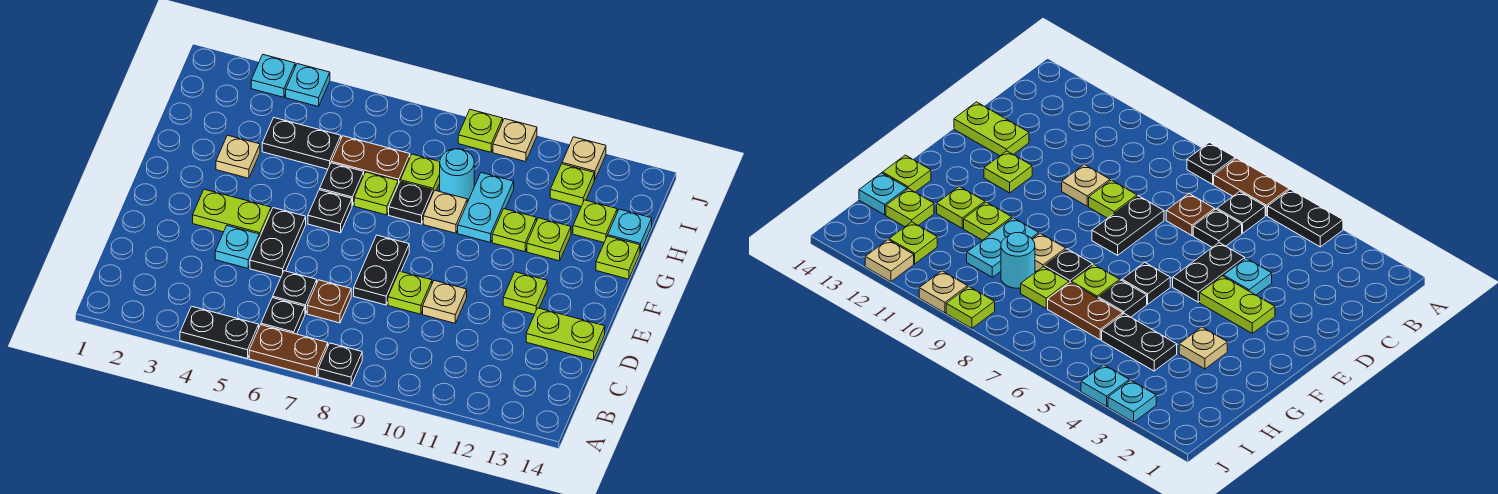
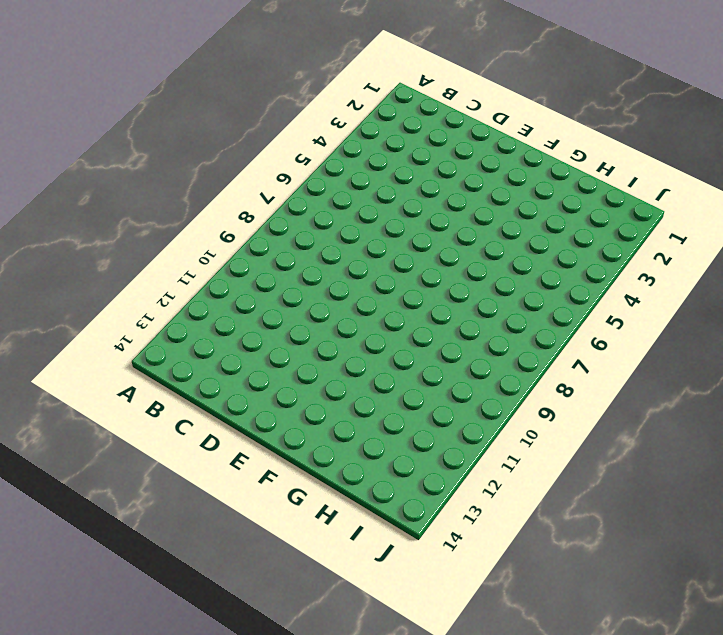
none -> black plate A4:A5 level 1
none -> brown plate A6:A7 level 1
none -> black plate A8 level 1
none -> black plate B6 level 1

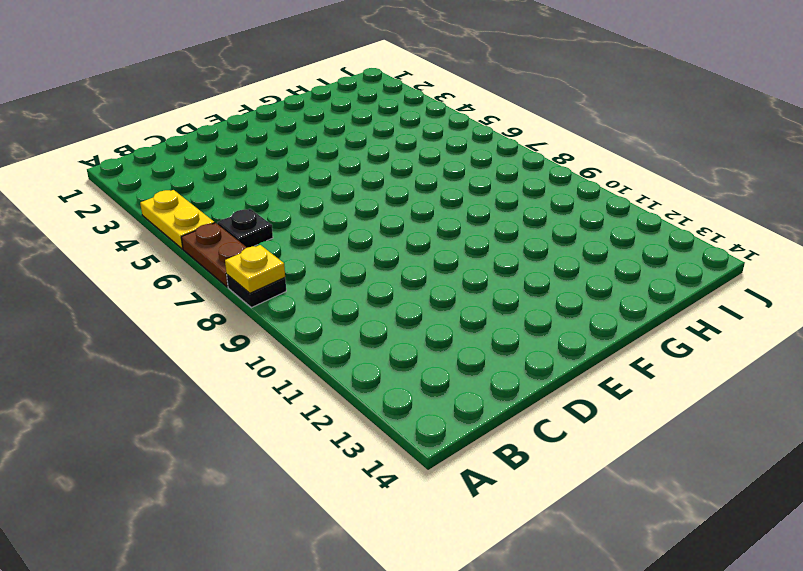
yellow plate A4:A5 level 1 -> black plate A4:A5 level 1
yellow plate A8 level 2 -> none
none -> black plate C6 level 1
none -> brown plate C7 level 1
none -> cyan plate D4 level 1
none -> black plate D5:E5 level 1

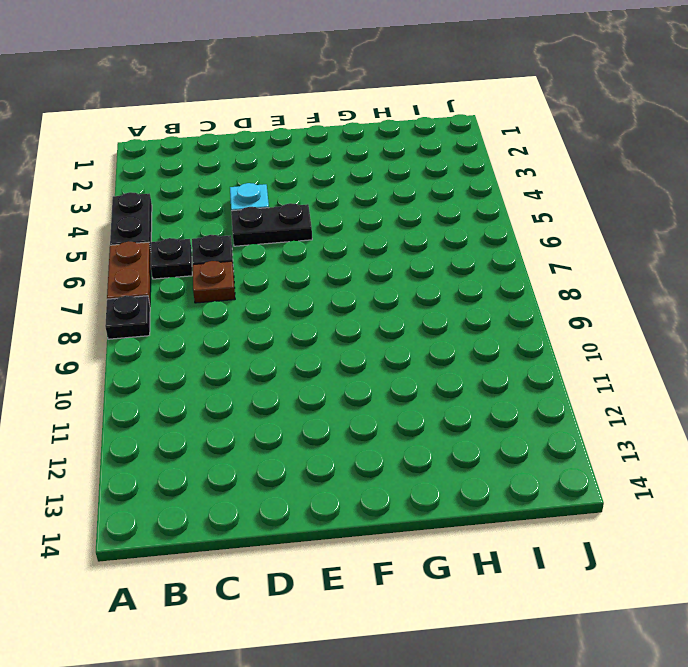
none -> black plate D8:E8 level 1
none -> lime plate D9 level 1
none -> tan plate D10 level 1
none -> lime plate D13:D14 level 1

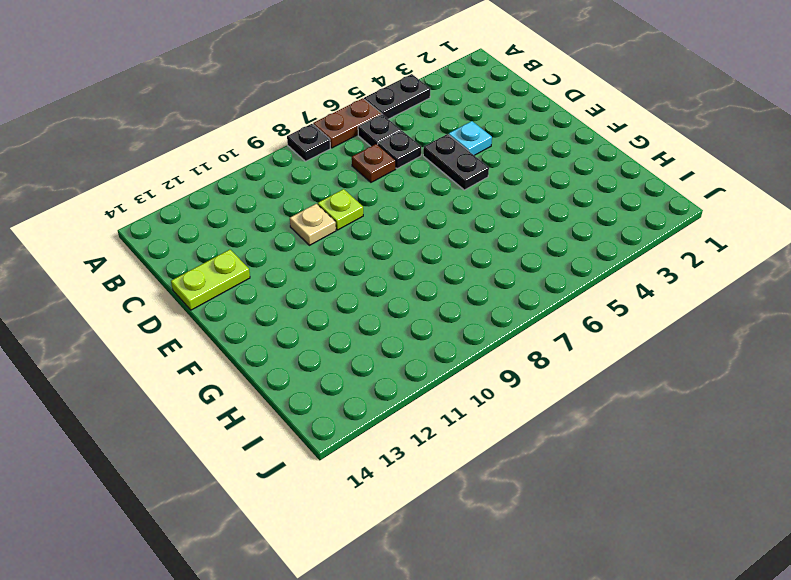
none -> black plate D8:E8 level 1
none -> lime plate E3:E4 level 1
none -> lime plate E12 level 1
none -> black plate F6 level 1

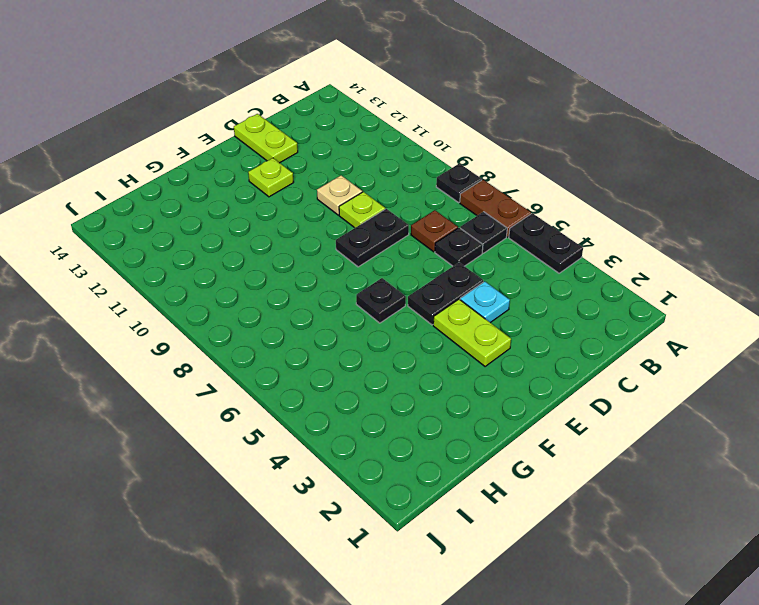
none -> tan plate G3 level 1
none -> black plate G6 level 1
none -> lime plate G7 level 1
none -> black plate G8 level 1

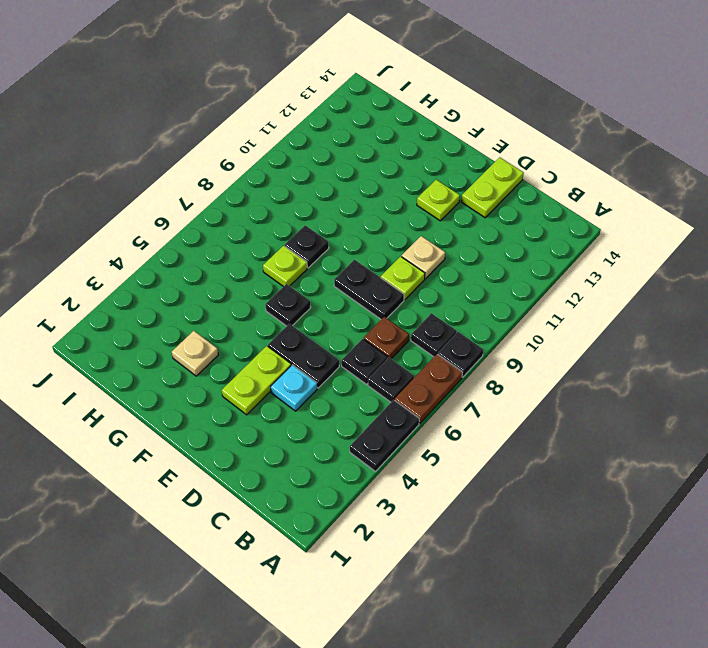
black plate B8 level 1 -> black plate G6 level 1
none -> tan plate G9 level 1
none -> cyan plate G10:H10 level 1
none -> lime plate G11 level 1
none -> lime plate G12 level 1

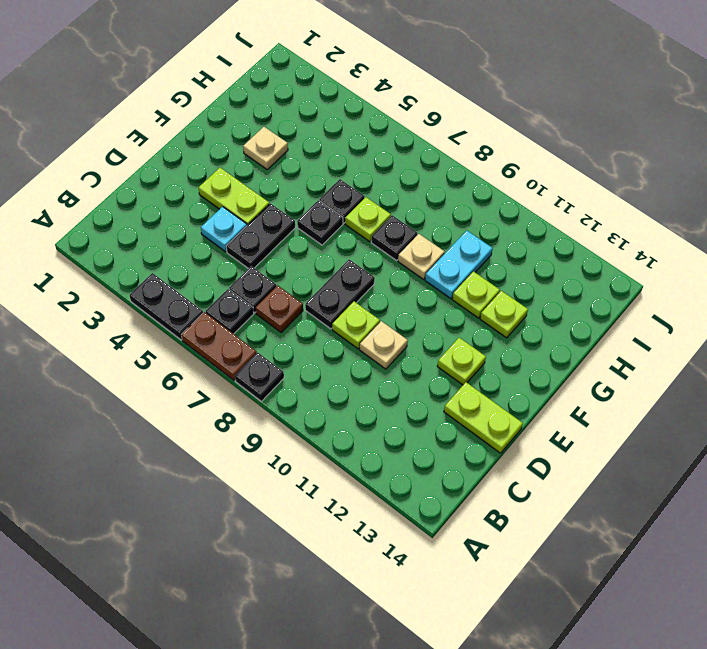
none -> lime plate G14 level 1
none -> black plate H4:H5 level 1
none -> brown plate H6:H7 level 1
none -> lime plate H8 level 1

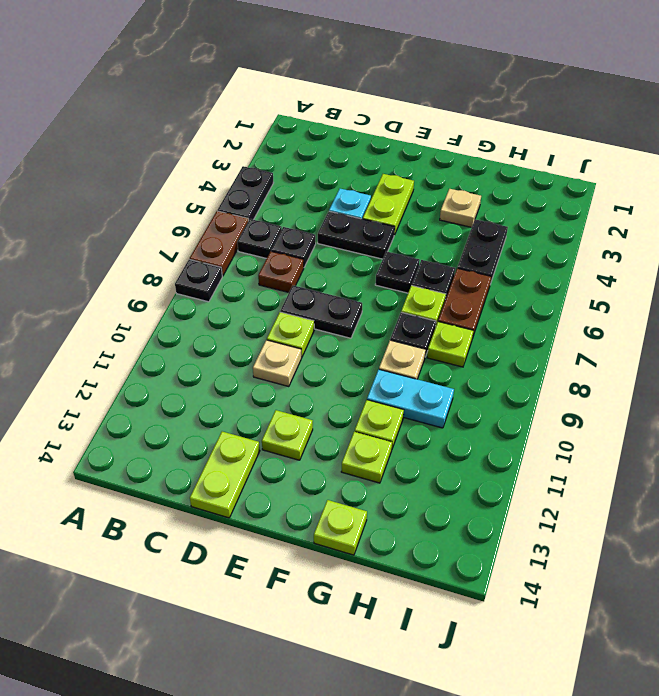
none -> cyan round brick H9 level 1
none -> lime plate H13 level 1
none -> cyan plate H14 level 1
none -> lime plate I12 level 1

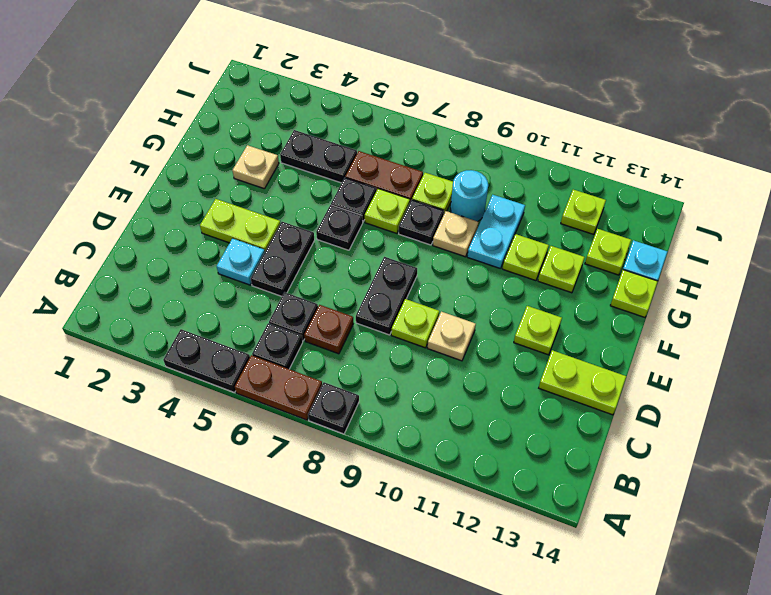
none -> cyan plate J3 level 1
none -> cyan plate J4 level 1
none -> lime plate J9 level 1
none -> tan plate J10 level 1

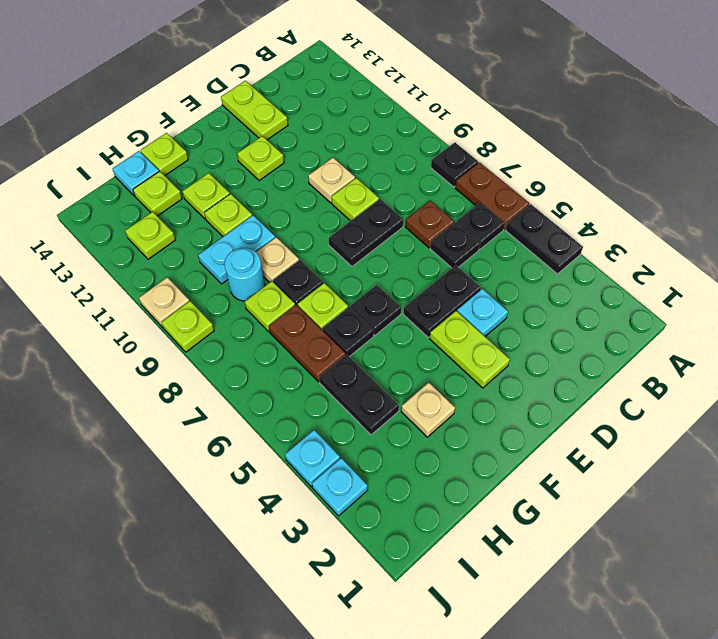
none -> tan plate J12 level 1

